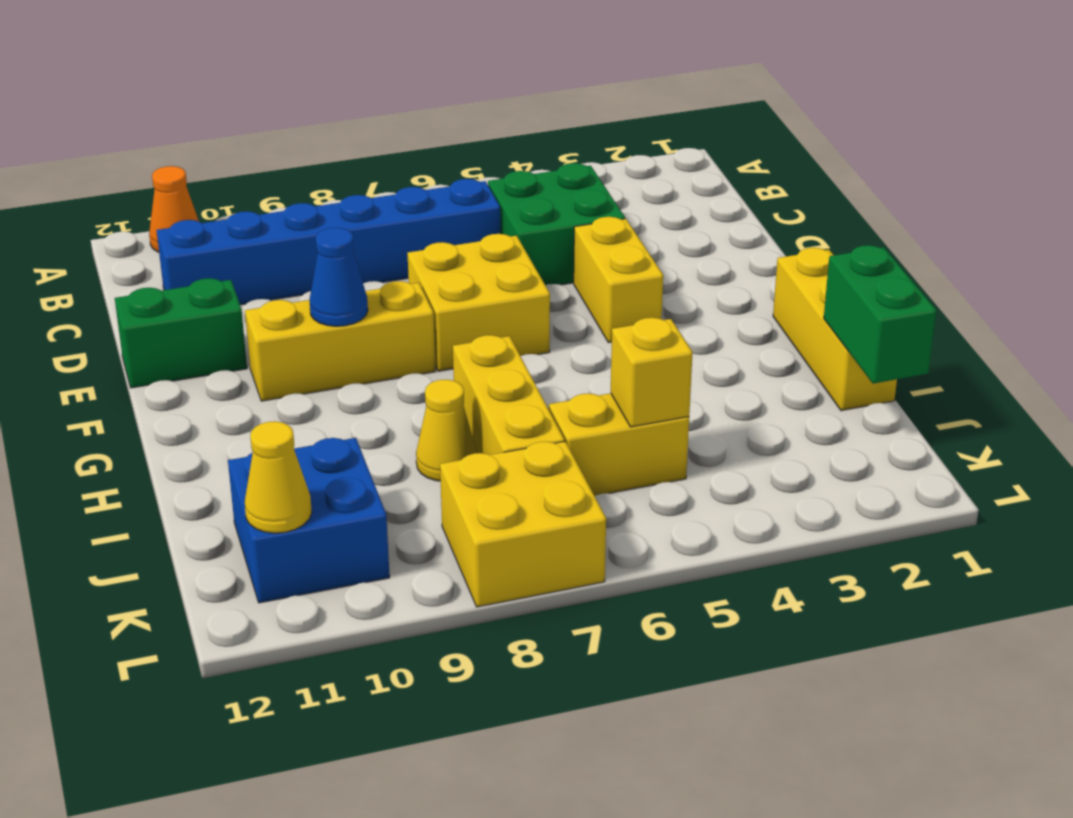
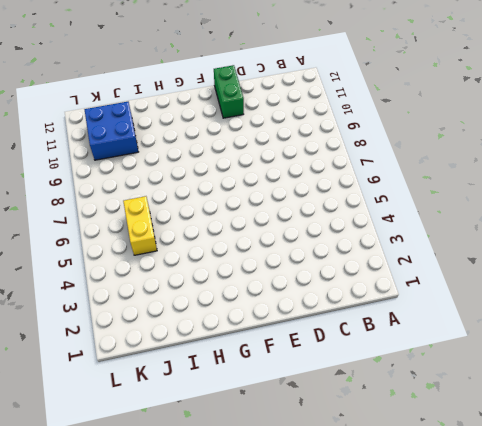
none -> orange cone A11 level 1
none -> green brick C4:D5 level 1
none -> blue brick C6:C11 level 1

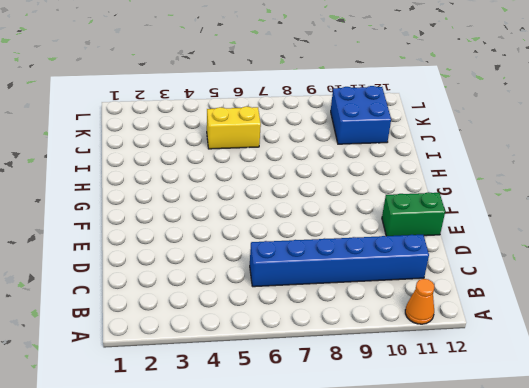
none -> green brick C4:D5 level 1
none -> yellow brick E4:F4 level 1
none -> yellow brick E6:F7 level 1

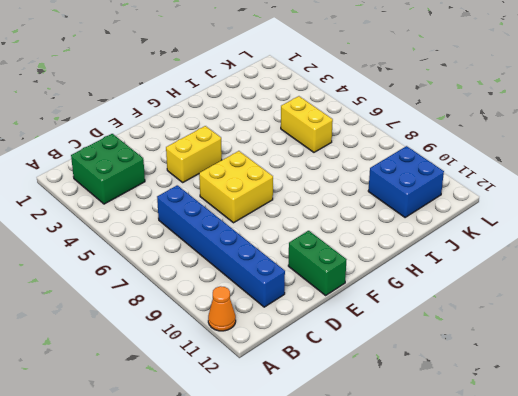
green brick B2:C3 level 1 -> green brick C4:D5 level 1
none -> yellow brick F8:F10 level 1
none -> yellow brick G1:I1 level 1
none -> yellow brick H7:J7 level 1

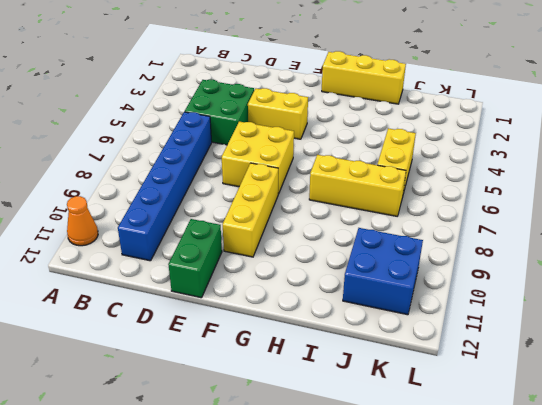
none -> yellow cone I8 level 1
none -> yellow brick K7:L8 level 1
none -> blue cone F9 level 2

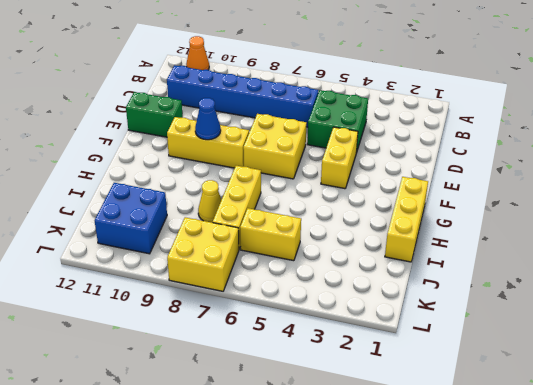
none -> green brick I1:J1 level 2
none -> yellow brick J5 level 2
none -> yellow cone K11 level 2

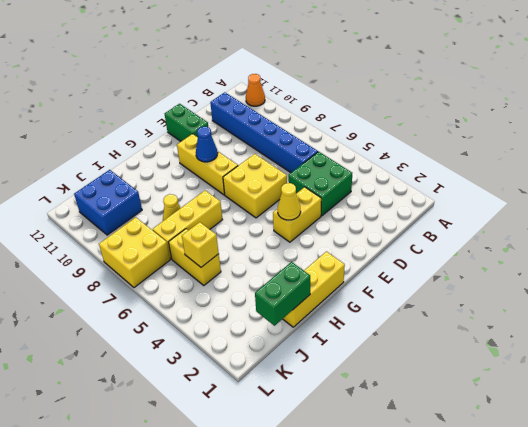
yellow cone F4 level 2 -> yellow cone K11 level 2

